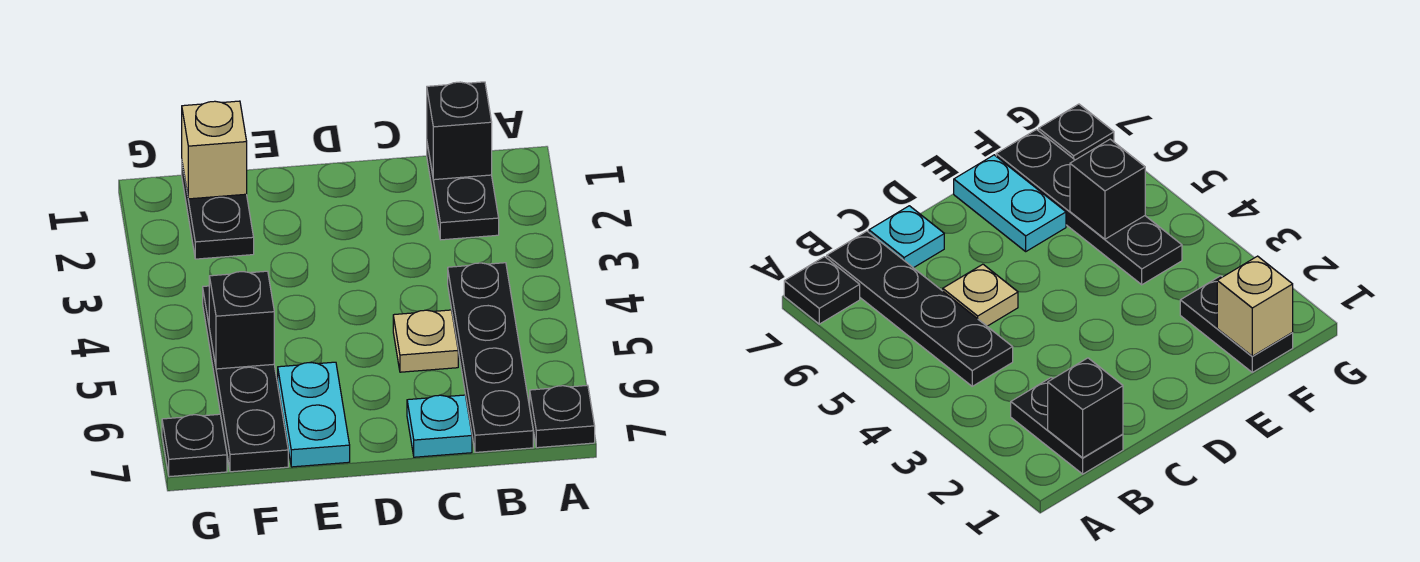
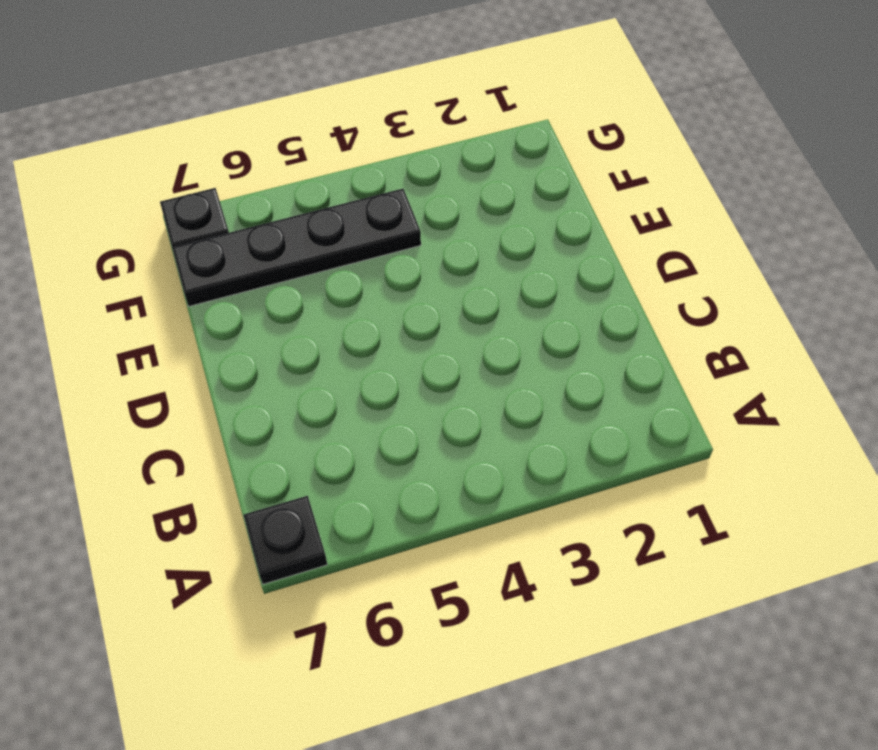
none -> black plate B1:B2 level 1
none -> black plate B4:B7 level 1
none -> tan plate C5 level 1

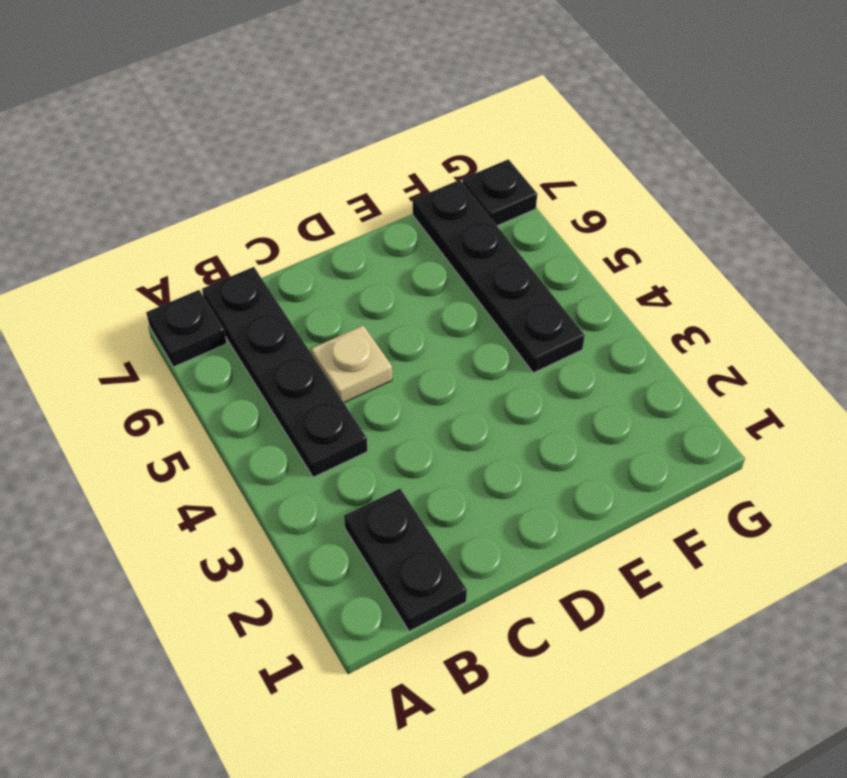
none -> cyan plate C7 level 1
none -> cyan plate E6:E7 level 1
none -> black plate F1:F2 level 1

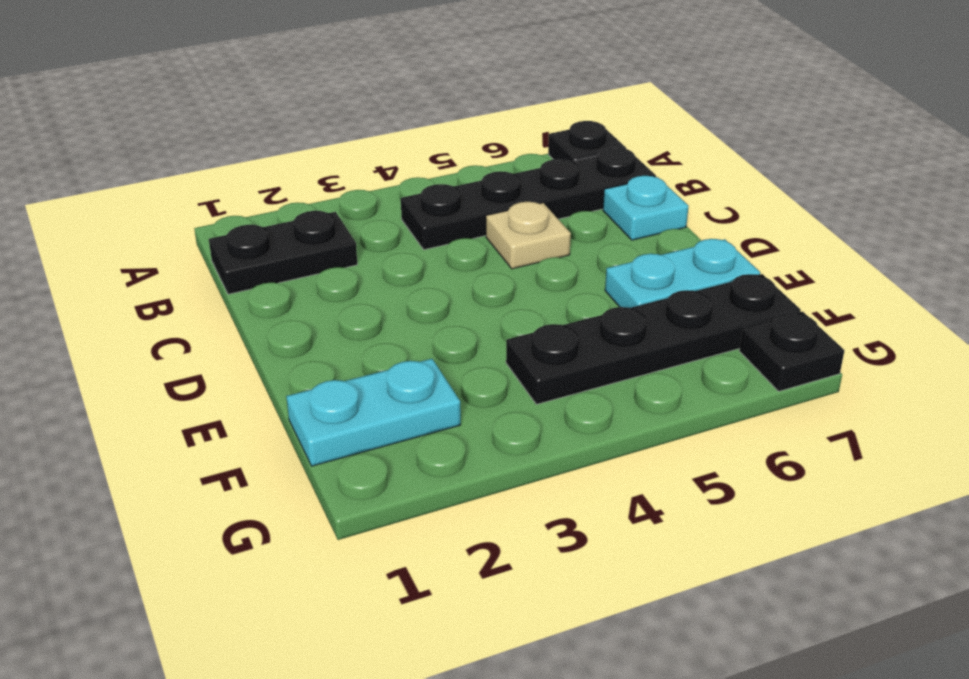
cyan plate F1:F2 level 1 -> black plate F1:F2 level 1
none -> black brick B1 level 2
none -> tan brick F1 level 2
none -> black brick F5 level 2

